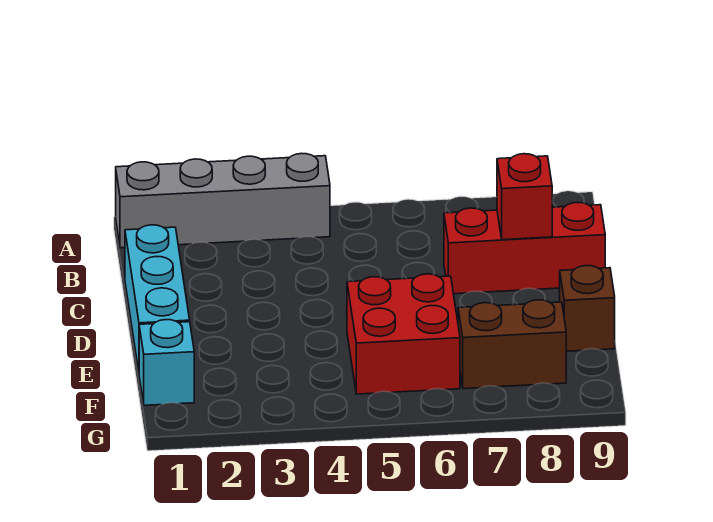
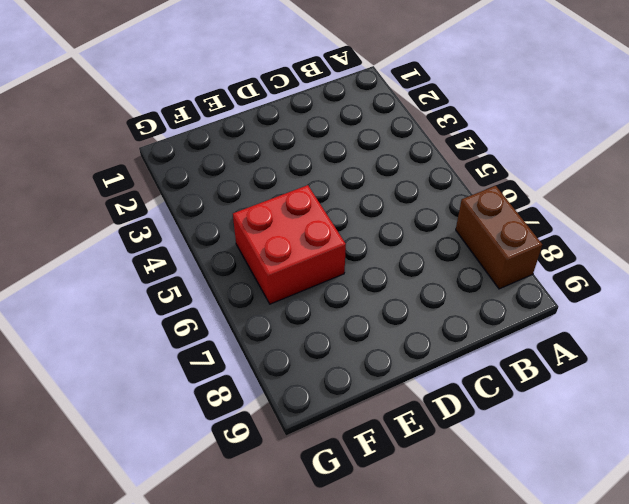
brown brick A7:A8 level 1 -> brown brick F7:F8 level 1
none -> grey brick A1:A4 level 1
none -> cyan brick C1:E1 level 1

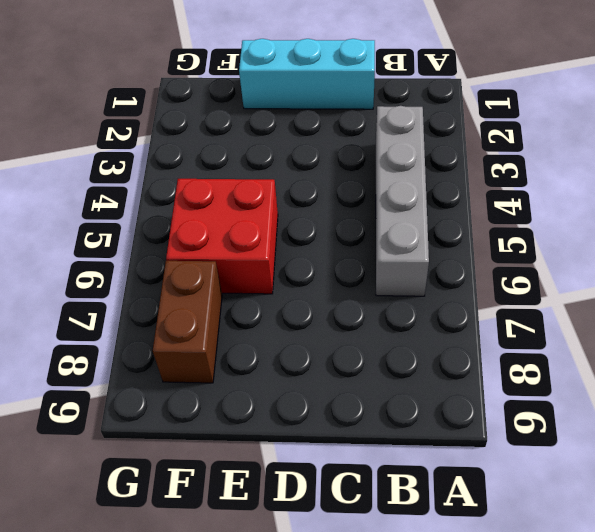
grey brick B3:B6 level 1 -> grey brick A1:A4 level 1
none -> red brick C7:C9 level 1
none -> brown brick E9 level 1

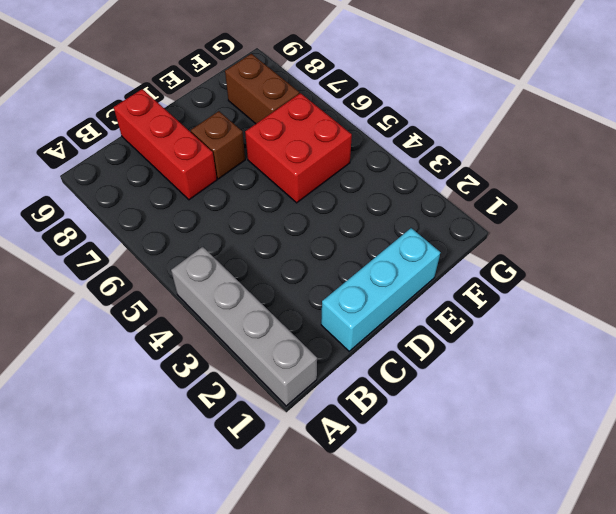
brown brick D7 level 1 -> brown brick E9 level 1
none -> cyan brick F1 level 1
none -> red brick C8 level 2

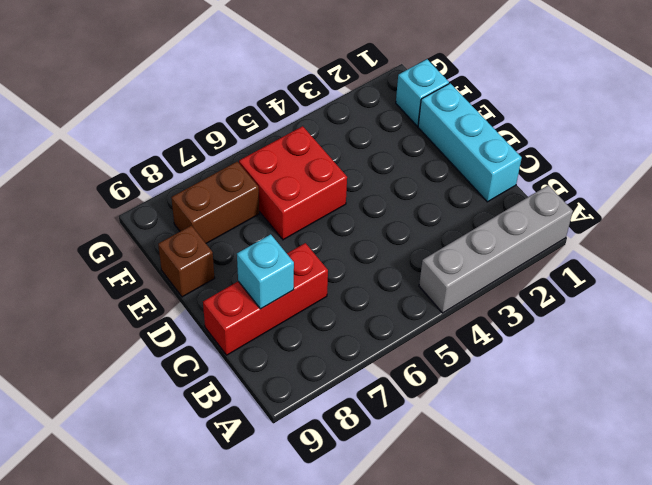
cyan brick C8 level 2 -> red brick C8 level 2

